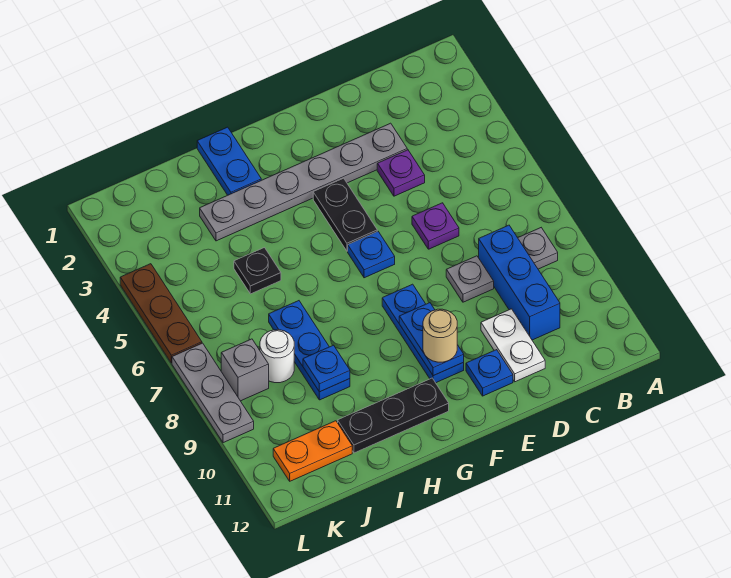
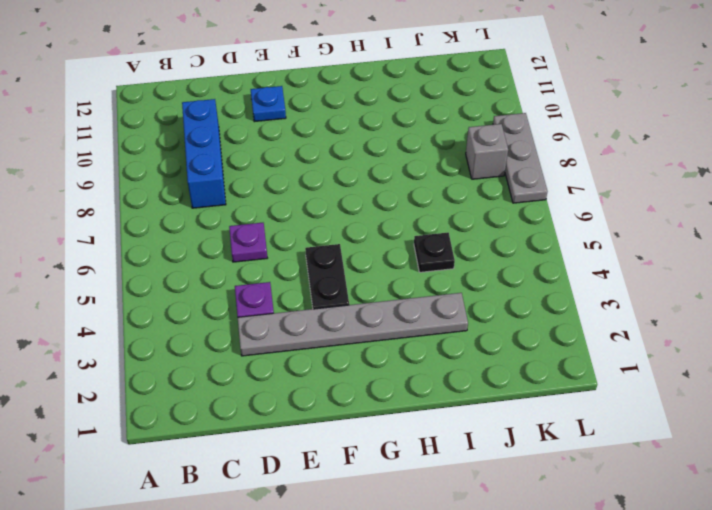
none -> grey plate B8 level 1
none -> grey plate D8 level 1
none -> white plate D10:D11 level 1

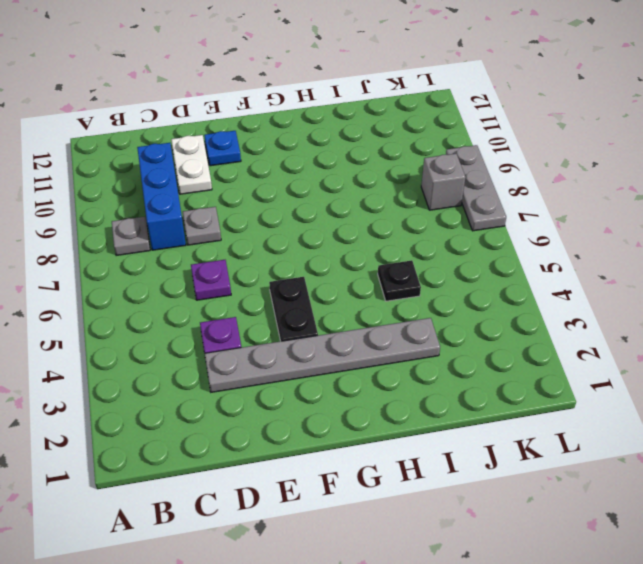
none -> blue plate F6 level 1
none -> blue plate F8:F10 level 1
none -> black plate G11:I11 level 1

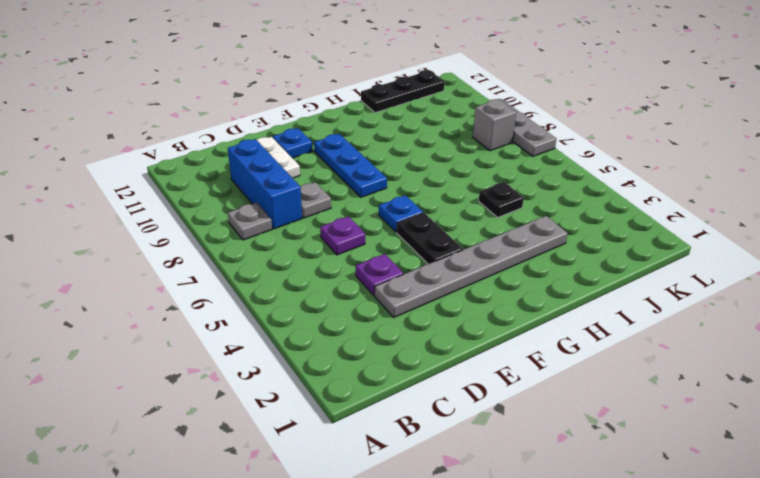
black plate I12:K12 level 1 -> black plate G11:I11 level 1
none -> blue plate H1:H2 level 1
none -> blue plate I7:I9 level 1
none -> white round brick J8 level 1

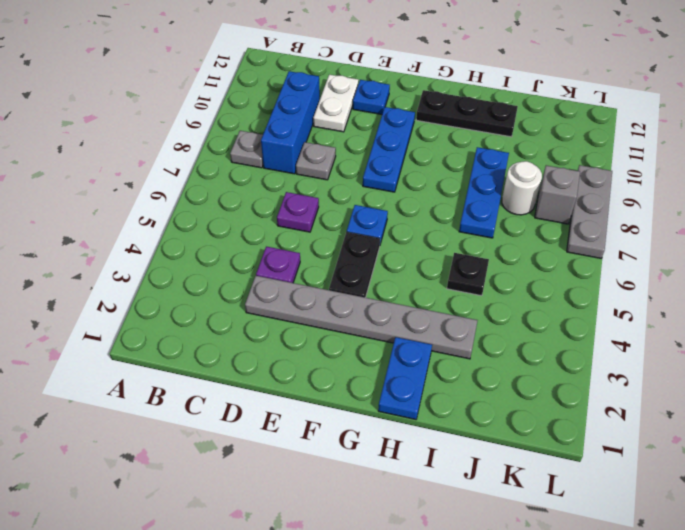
none -> orange plate J11:K11 level 1
none -> brown plate L4:L6 level 1
none -> blue plate F9:F10 level 2

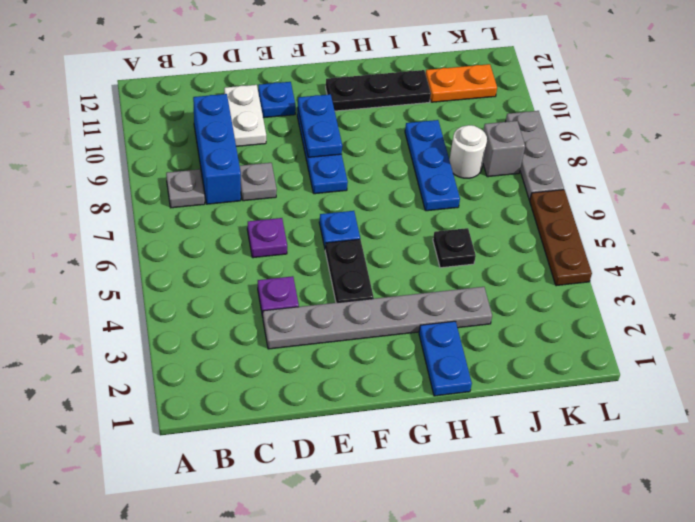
none -> blue plate I9 level 2
none -> tan round brick F10 level 3

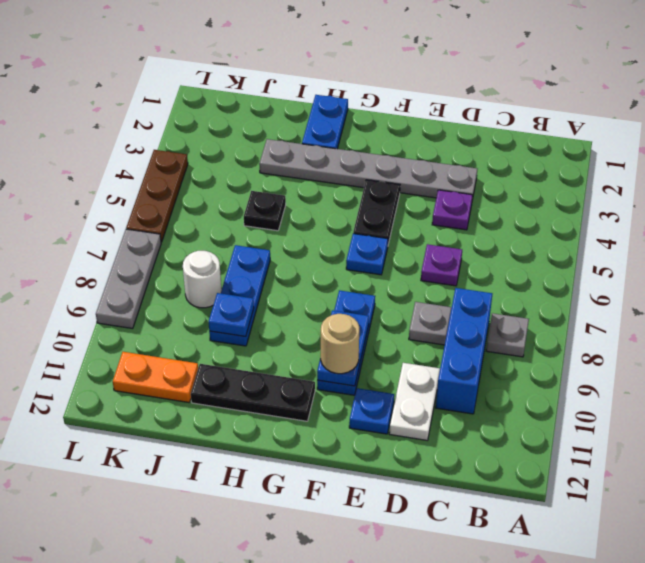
none -> grey brick K8 level 1

